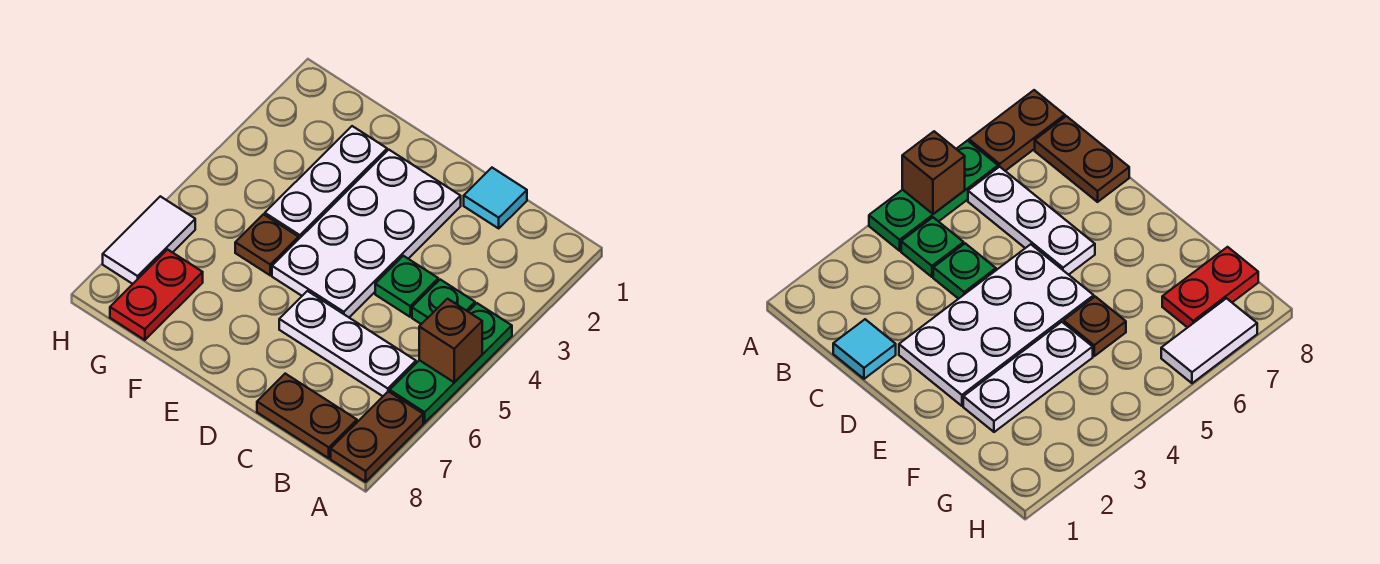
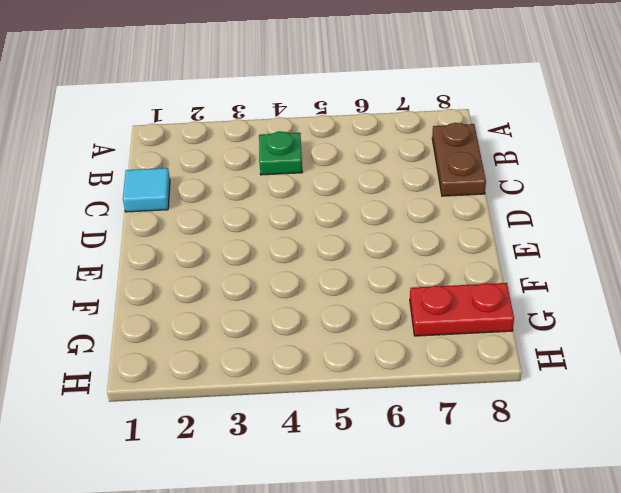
none -> green plate A4:A6 level 1
none -> brown plate A7:A8 level 1
none -> white plate B6:D6 level 1

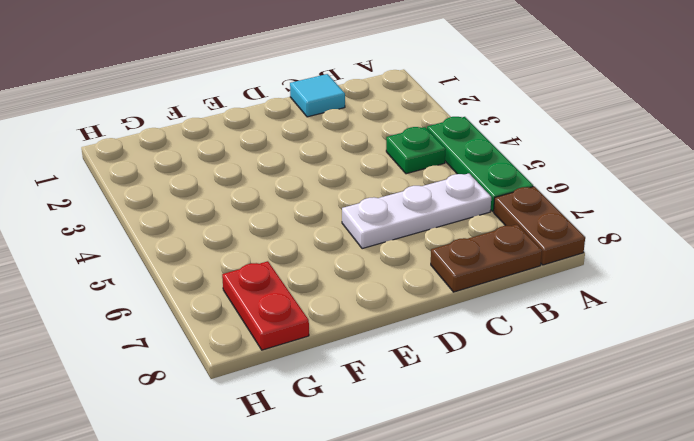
none -> green plate C4 level 1
none -> white plate D2:E5 level 1
none -> white plate F2:F4 level 1

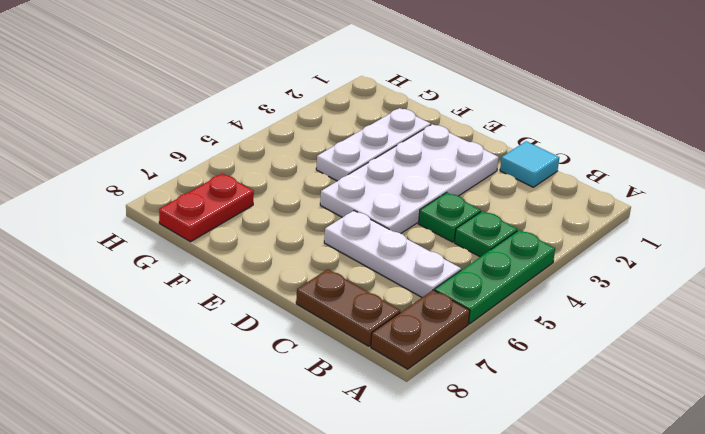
none -> brown plate F5 level 1
none -> white tile H6:H7 level 1
none -> brown brick A5 level 2

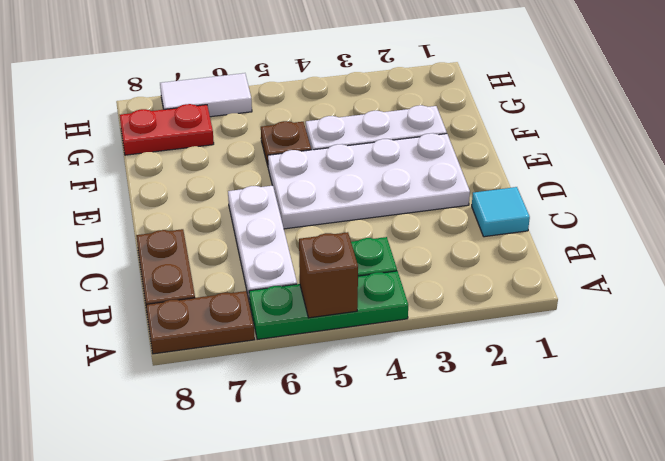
none -> green plate C4 level 1

